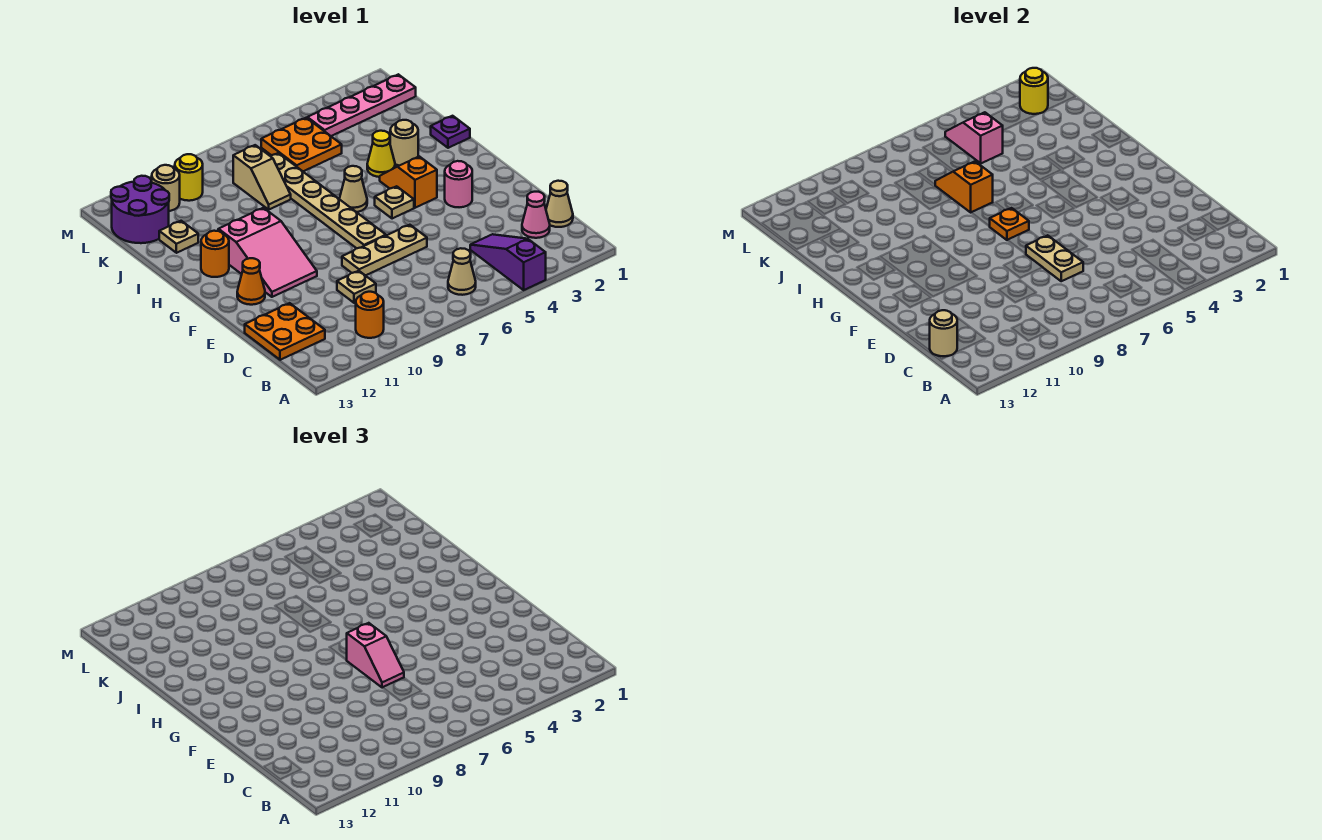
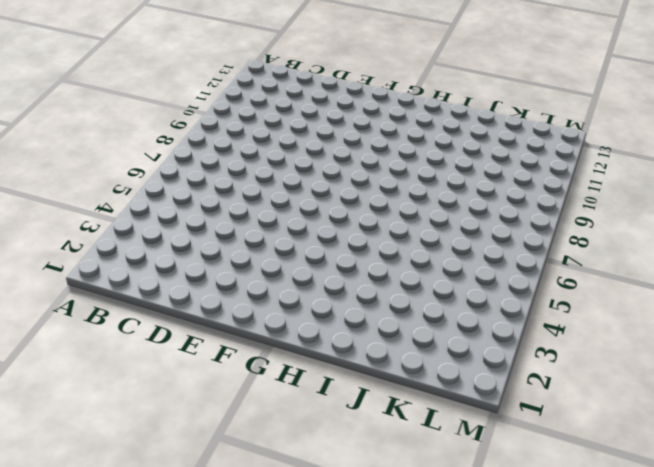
none -> purple slope A4:C4 level 1 top A
none -> tan cone B6 level 1
none -> orange round brick B10 level 1
none -> tan cone C1 level 1

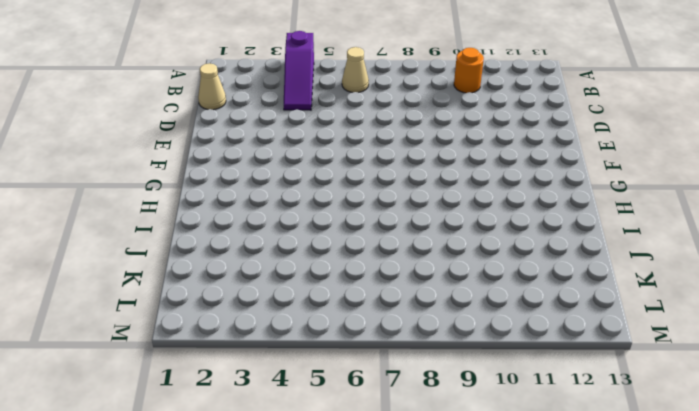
none -> pink cone C2 level 1
none -> orange plate C12:D13 level 1
none -> tan plate D9 level 1
none -> tan plate E6:E8 level 1

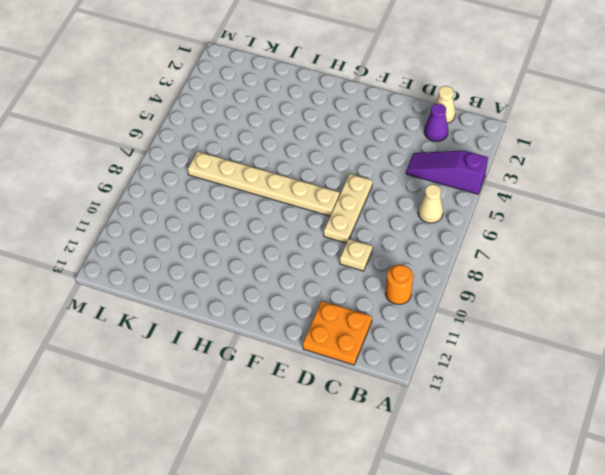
purple cone C2 level 1 -> pink cone C2 level 1
none -> pink round brick F3 level 1
none -> pink slope F10:H11 level 1 top H
none -> orange cone F12 level 1
none -> orange slope G4:H4 level 1 top G

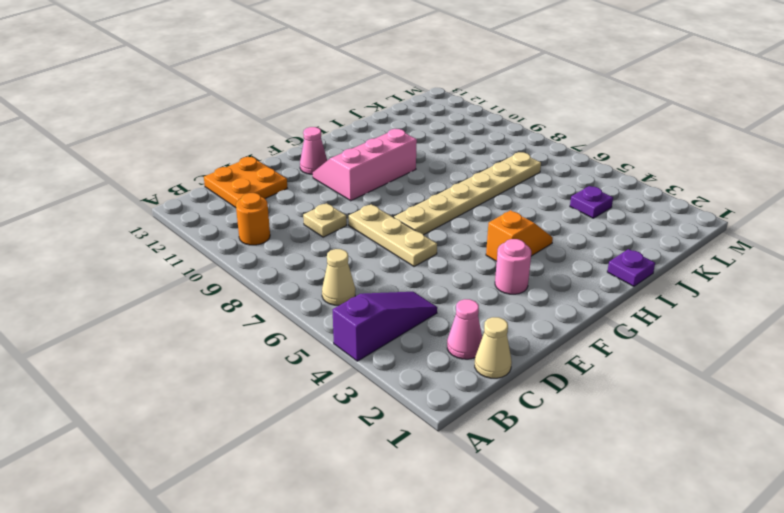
pink slope F10:H11 level 1 top 10 -> pink slope F10:H11 level 1 top H
pink cone F12 level 1 -> orange cone F12 level 1
purple plate K4 level 1 -> none
none -> tan plate G5 level 1
none -> tan cone H6 level 1
none -> orange round brick H12 level 1
none -> tan round brick I3 level 1

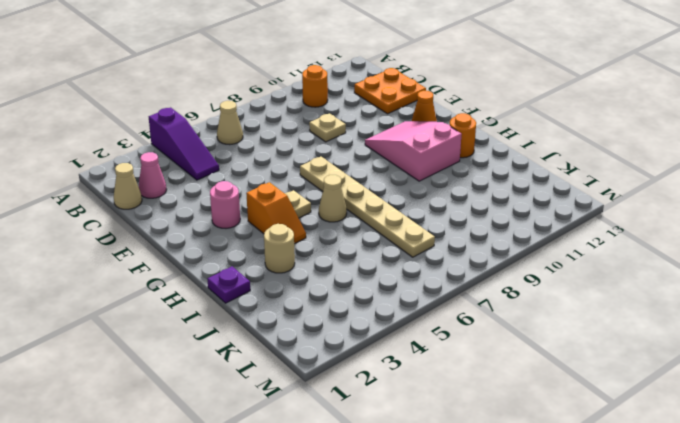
none -> tan plate E6:E8 level 1
none -> yellow cone I4 level 1
none -> tan slope J8:K8 level 1 top K
none -> tan plate J12 level 1

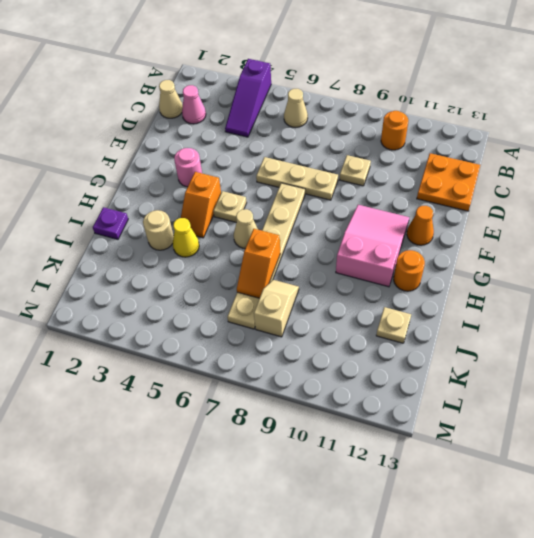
none -> orange plate K5:L6 level 1
none -> purple round brick K12:L13 level 1
none -> pink plate L1:L4 level 1
none -> yellow round brick L10 level 1

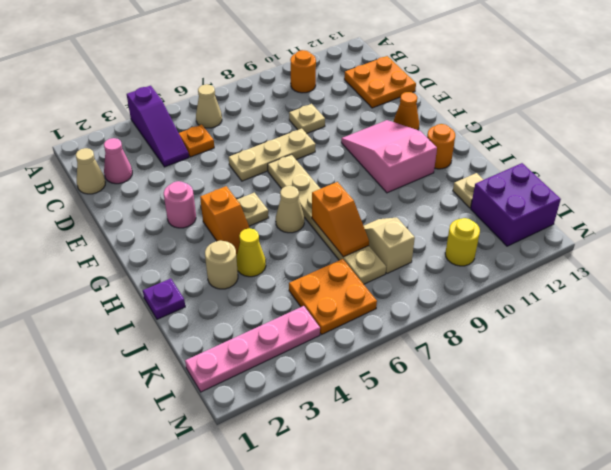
orange plate C5 level 1 -> orange plate G7 level 2
purple brick K12:L13 level 1 -> purple round brick K12:L13 level 1
none -> tan round brick L11 level 1
none -> tan round brick C13 level 2
none -> tan plate D7:E7 level 2
none -> pink slope K5:L5 level 2 top K

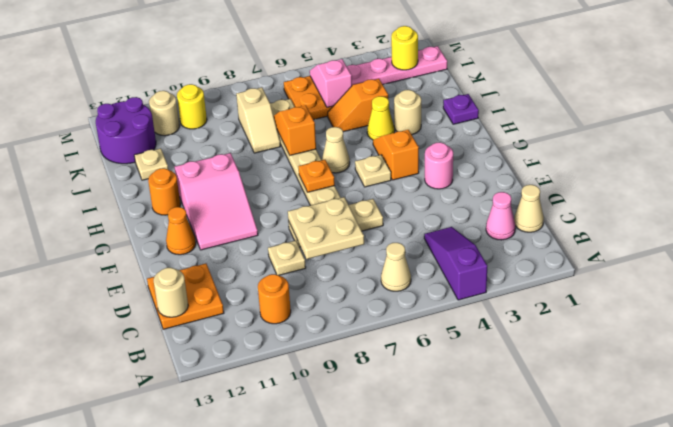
tan plate D7:E8 level 2 -> tan plate D7:E7 level 2
orange slope J4:J5 level 1 top 4 -> none
none -> pink slope E7:F7 level 3 top F

